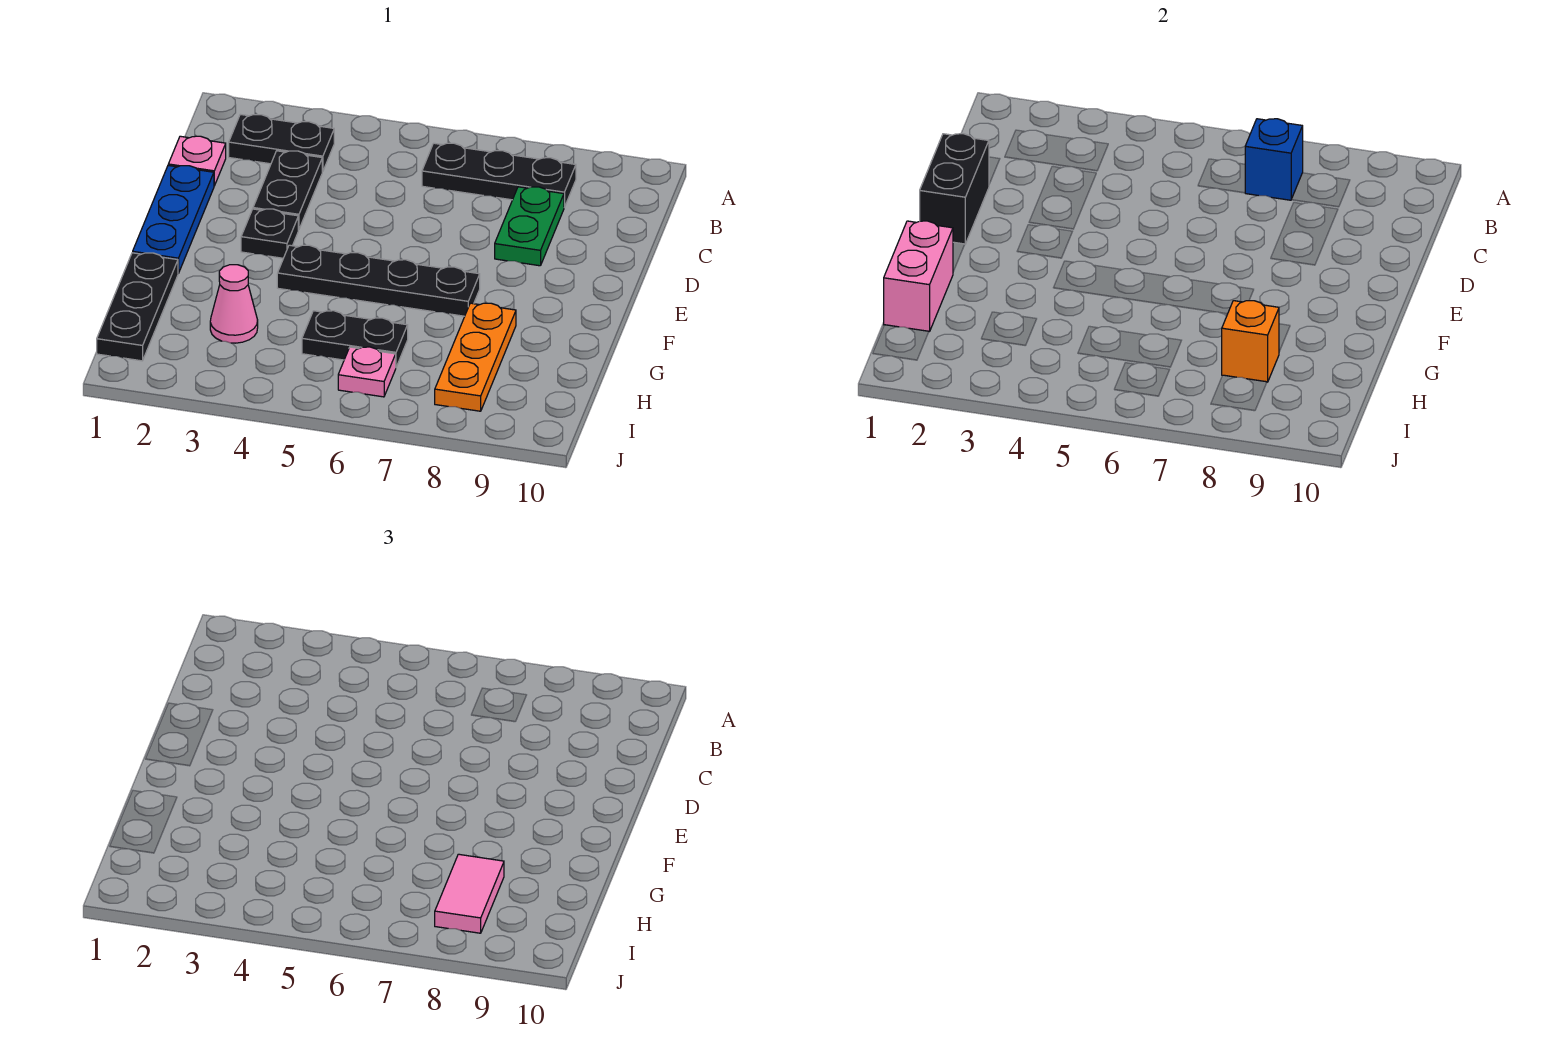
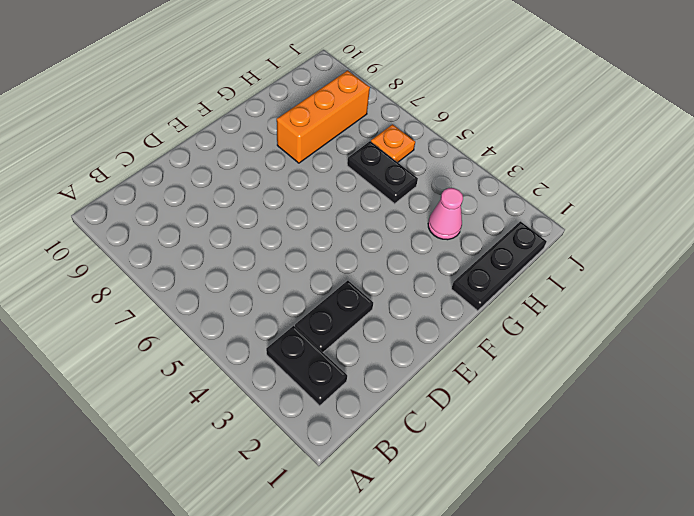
orange brick G8:I8 level 1 -> orange plate G8:I8 level 1
orange plate I6 level 1 -> pink plate I6 level 1
none -> black plate B6:B8 level 1
none -> pink plate C1 level 1
none -> green plate C8:D8 level 1

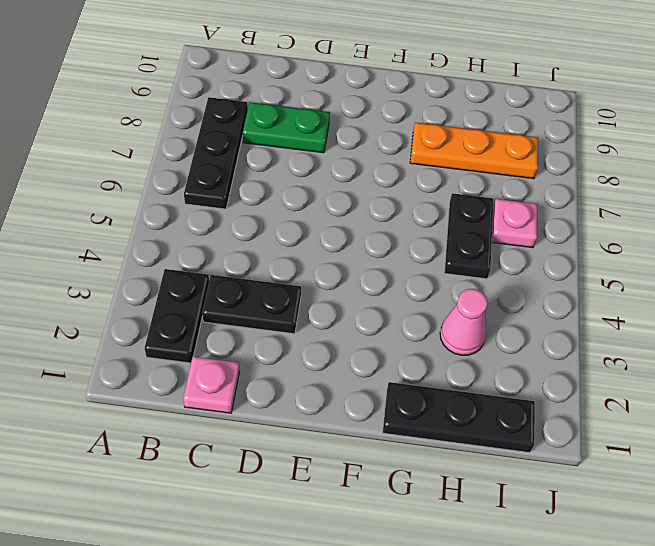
none -> blue plate D1:F1 level 1
none -> black plate E3 level 1
none -> black plate F4:F7 level 1

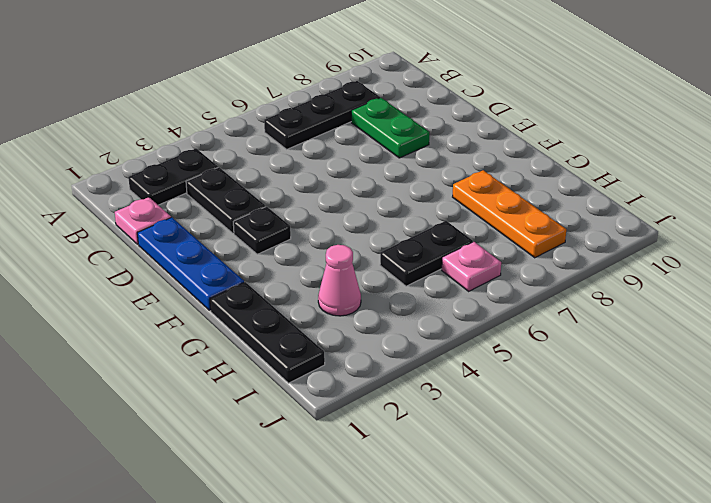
none -> black plate F4:F7 level 1
none -> blue brick B7 level 2
none -> black brick D1:E1 level 2

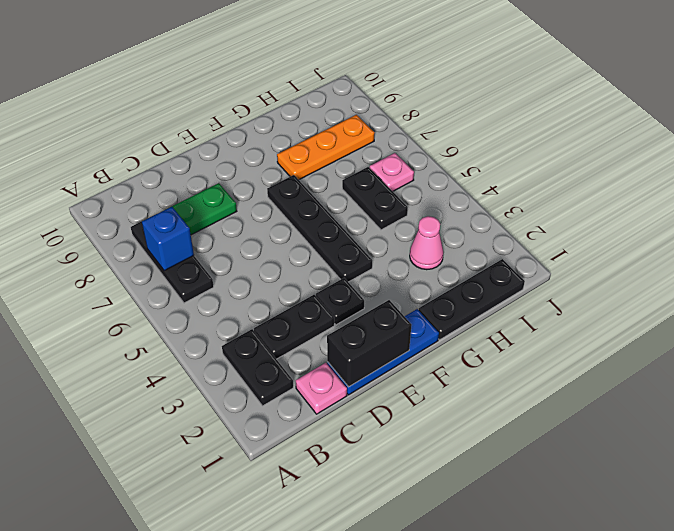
none -> pink brick G1:H1 level 2
none -> orange brick H8 level 2
none -> pink tile H8:I8 level 3

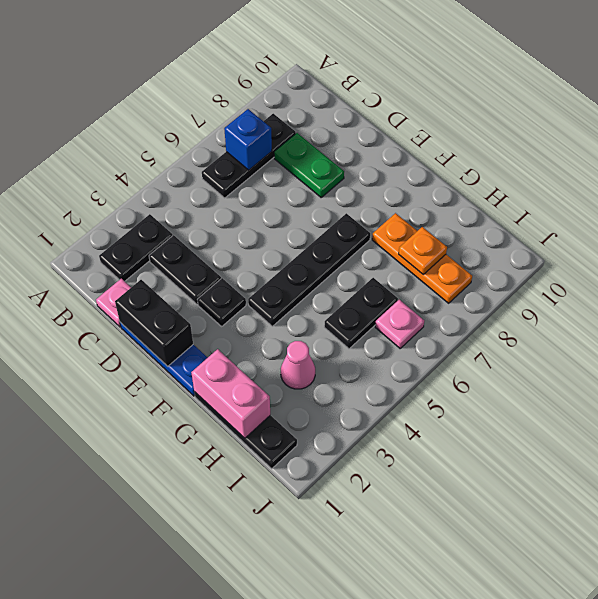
orange plate H8 level 2 -> orange brick H8 level 2
none -> pink tile H8:I8 level 3

